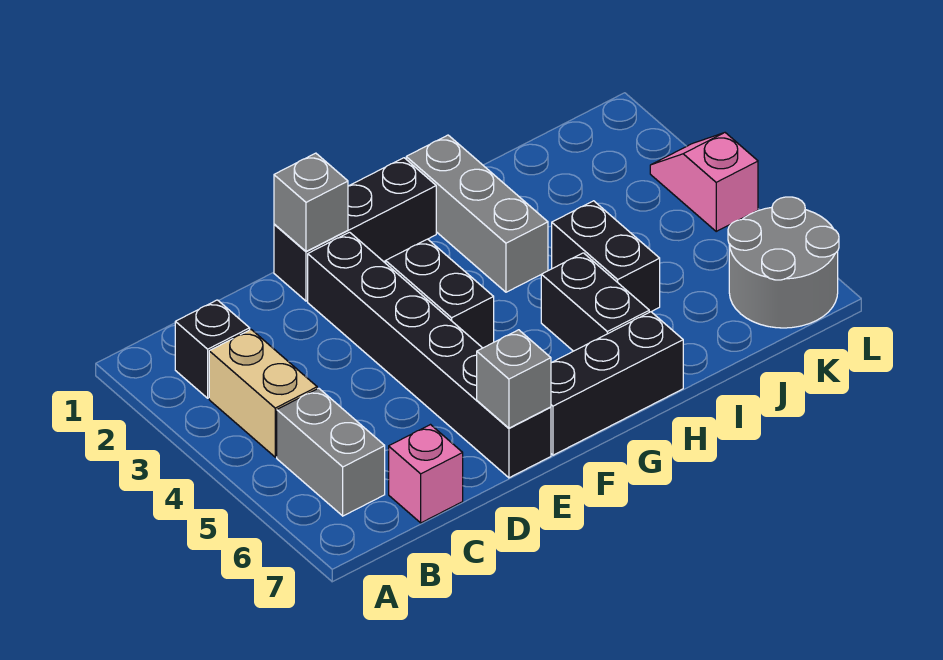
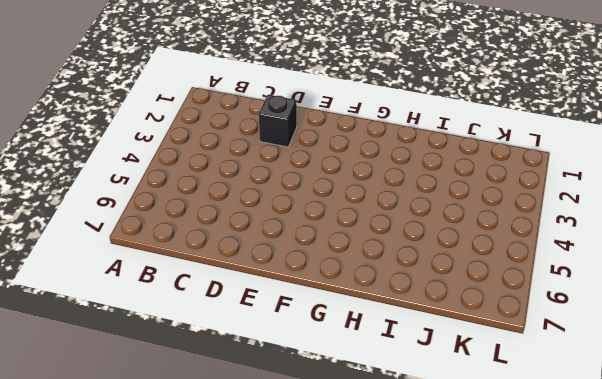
black brick D2 level 1 -> black brick B2 level 1
none -> tan brick B3:B4 level 1
none -> grey brick B5:B6 level 1
none -> pink brick C7 level 1

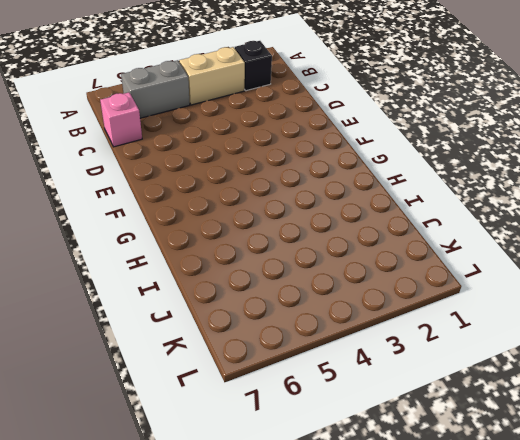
none -> black brick E1:G1 level 1
none -> black brick E2:E7 level 1
none -> black brick F3:F4 level 1

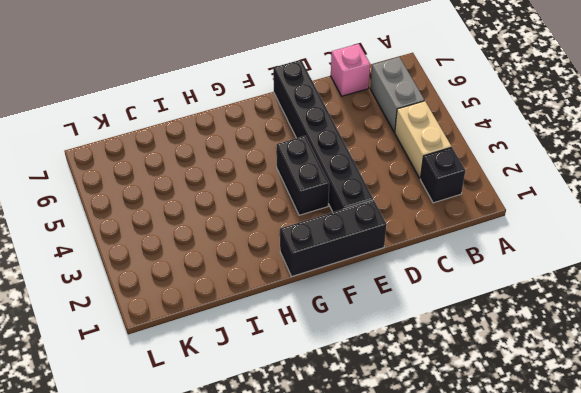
none -> black brick F7:H7 level 1
none -> grey brick H1:H3 level 1
none -> black brick H5:H6 level 1

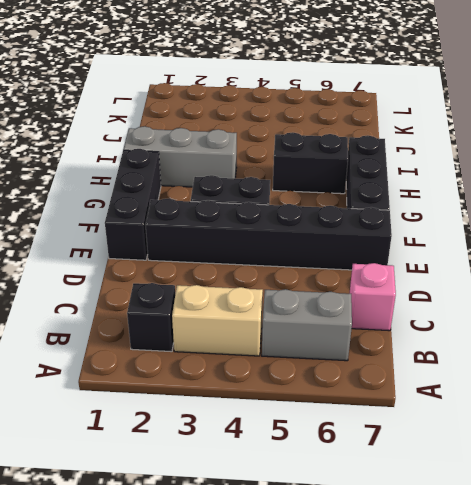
none -> black brick I4:I5 level 1
none -> grey round brick K6:L7 level 1
none -> pink slope L3:L4 level 1 top 4

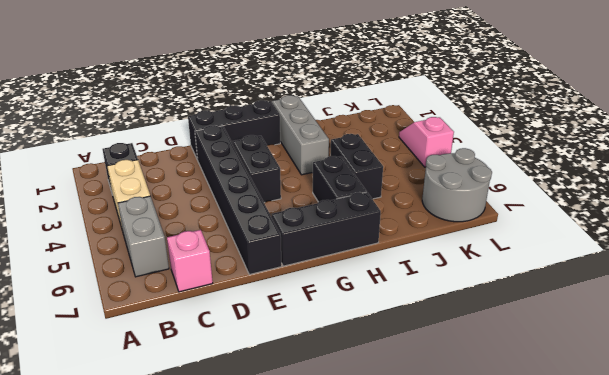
none -> grey brick E1 level 2
none -> grey brick E7 level 2

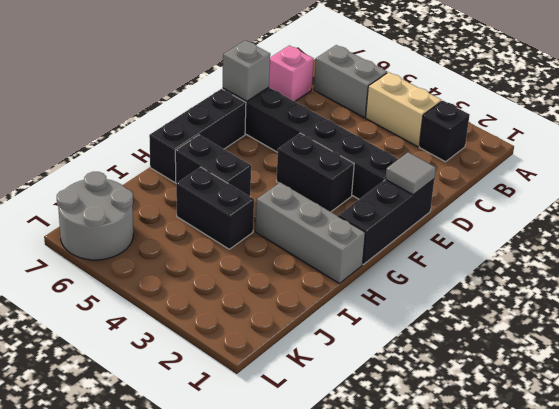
grey tile E1 level 2 -> grey brick E1 level 2
none -> pink slope L3:L4 level 1 top 4

